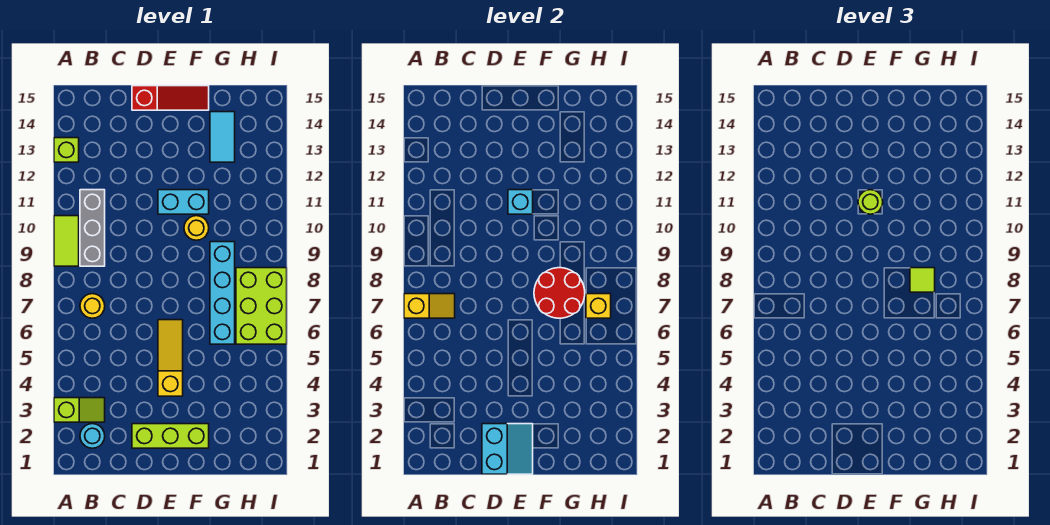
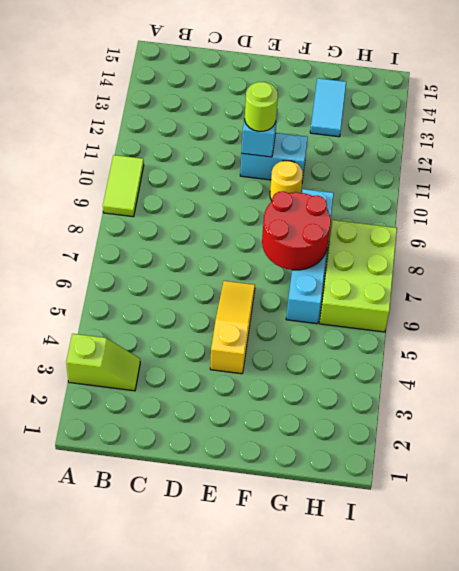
none -> lime brick A13 level 1
none -> cyan round brick B2 level 1
none -> yellow round brick B7 level 1

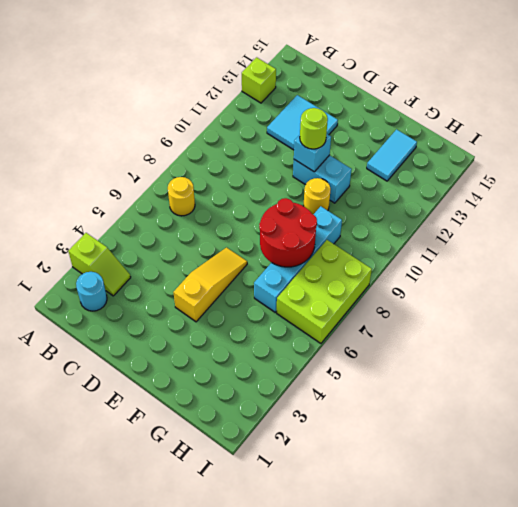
cyan tile C12:D13 level 1 -> none
none -> lime tile A9:A10 level 1
none -> grey brick B9:B11 level 1
none -> lime brick D2:F2 level 1

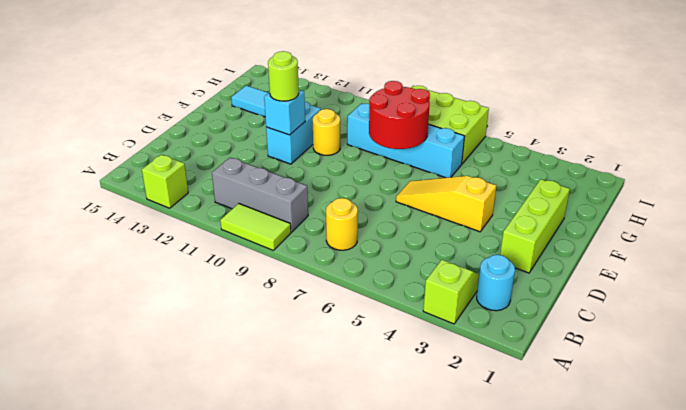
none -> red slope D15:F15 level 1 top D
none -> yellow slope A7:B7 level 2 top A
none -> cyan slope D1:E2 level 2 top D

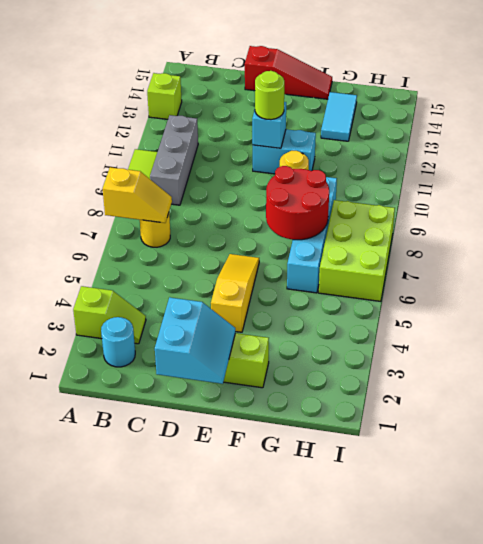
none -> yellow brick H7 level 2
none -> lime tile G8 level 3

